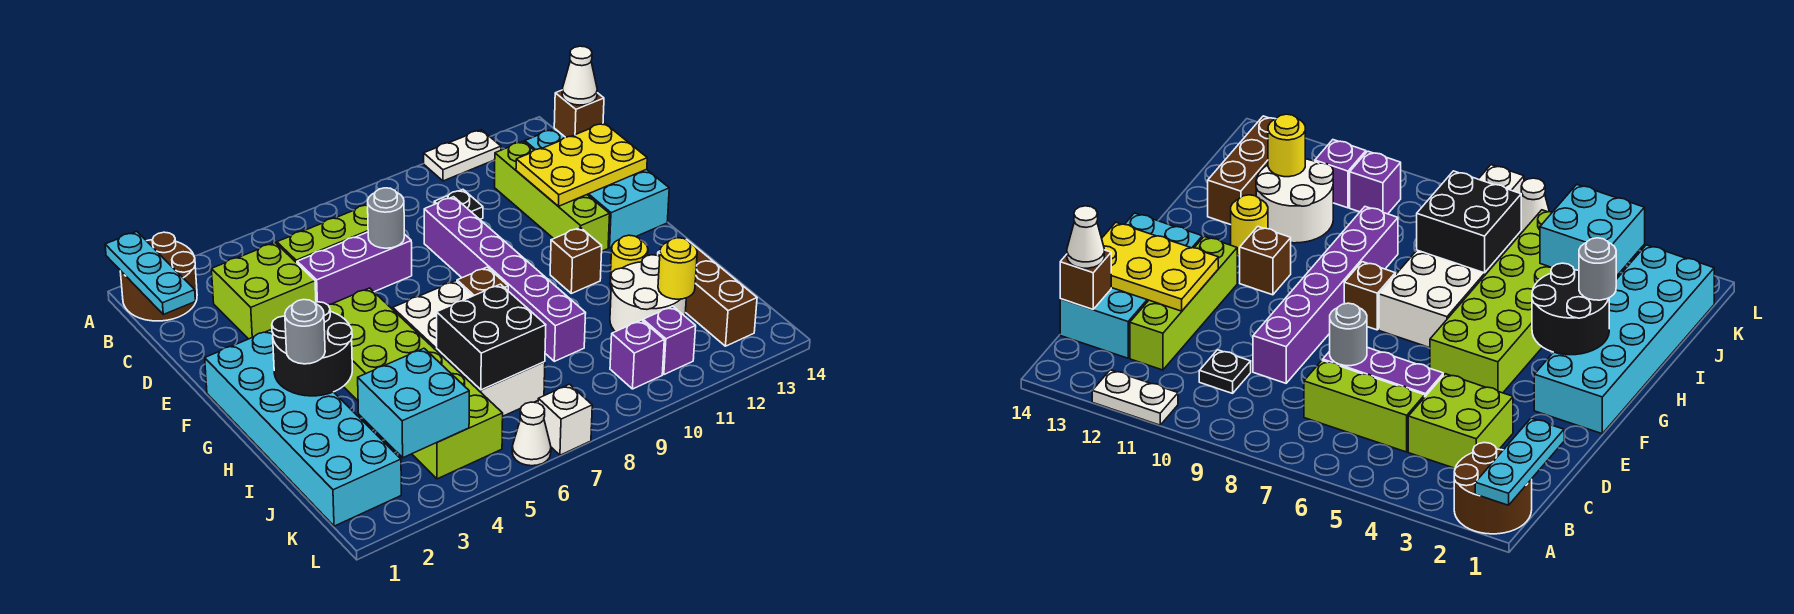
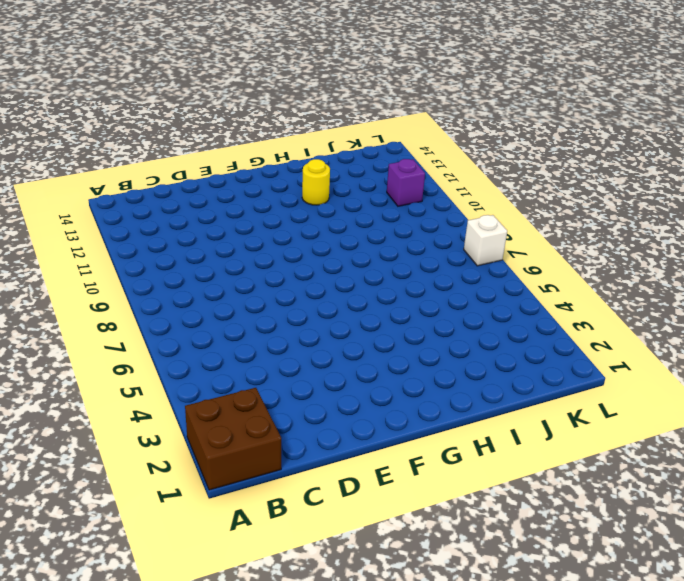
brown brick A1:B2 level 1 -> brown round brick A1:B2 level 1
none -> white plate A11:A12 level 1
none -> lime brick C3:D4 level 1
none -> lime brick C5:C7 level 1
none -> black plate C10 level 1

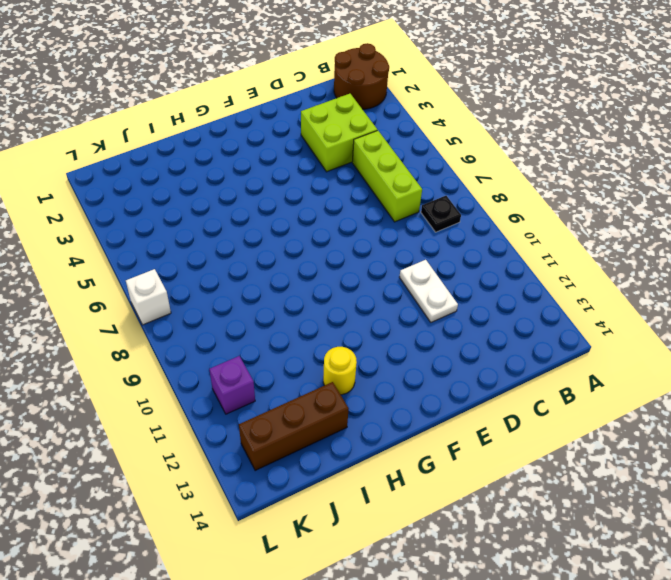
black plate B8 level 1 -> black plate C10 level 1
white plate D10:D11 level 1 -> white plate A11:A12 level 1
none -> lime brick C12:F12 level 1
none -> cyan brick C13:F14 level 1
none -> purple brick D5:D7 level 1
none -> purple brick D9:I9 level 1

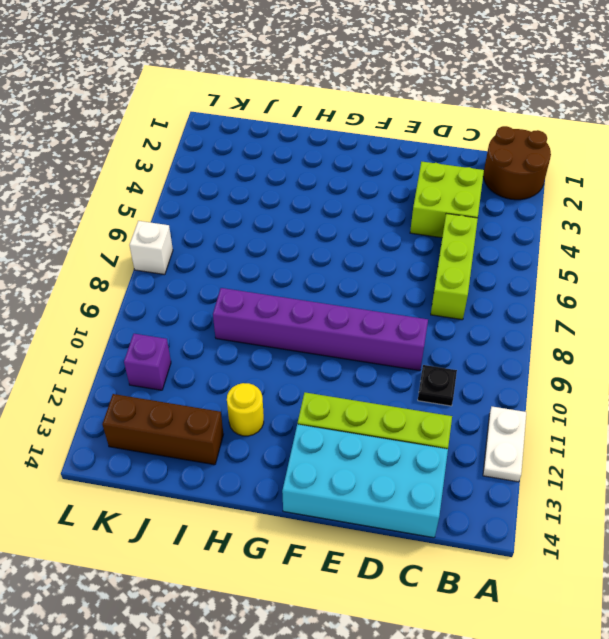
none -> purple brick D5:D7 level 1
none -> cyan brick F1:K2 level 1
none -> lime brick F4:K5 level 1
none -> white brick G6:J7 level 1

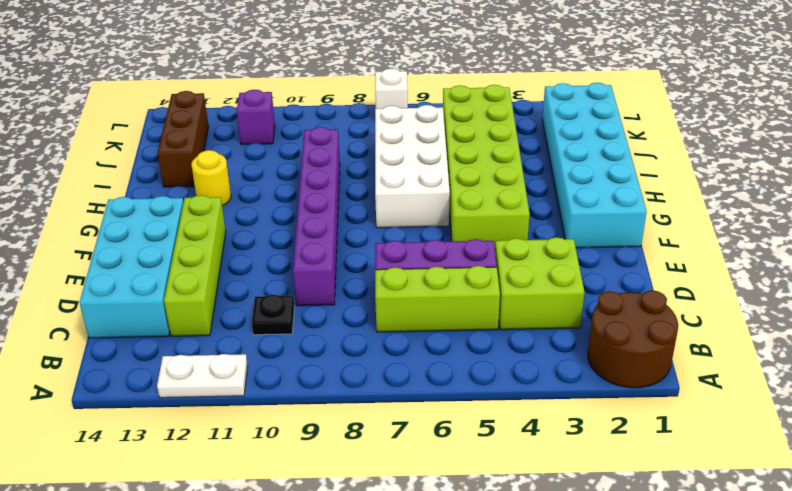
none -> brown brick G8 level 1
none -> brown brick G11 level 1
none -> white round brick I11:J12 level 1
none -> purple brick K10 level 1

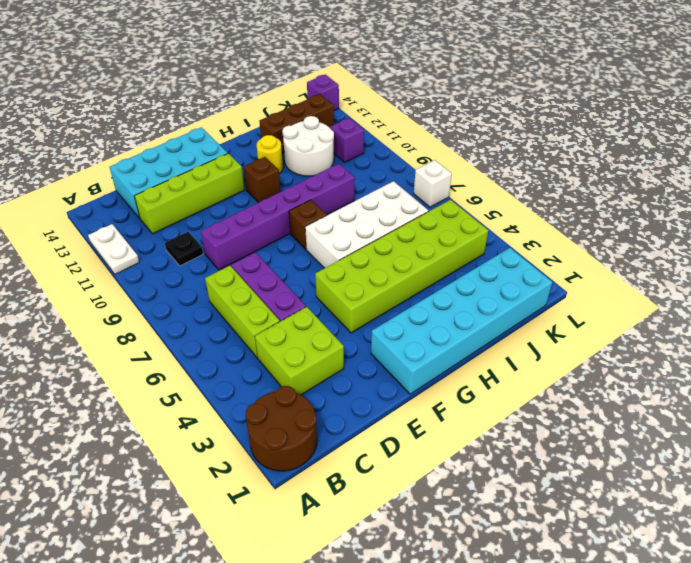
purple brick L14 level 1 -> purple brick K10 level 1
none -> white cone L6 level 1
none -> cyan plate A1:C1 level 2
none -> brown brick C14 level 2
none -> grey round brick D7 level 2

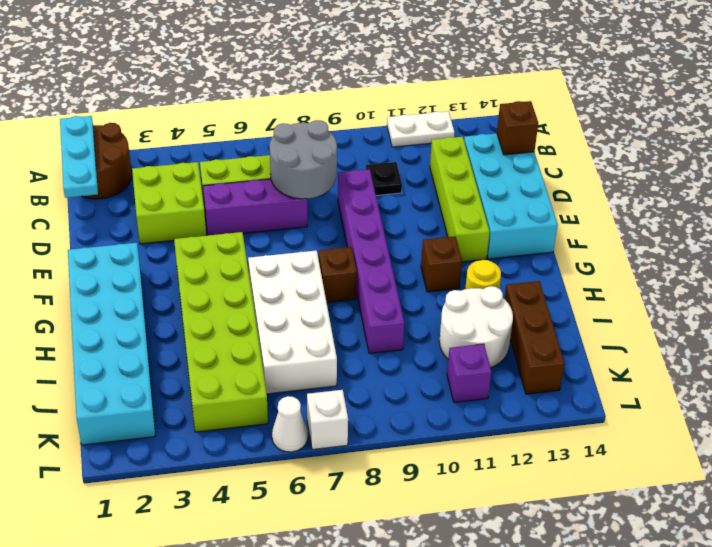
grey round brick C7:D8 level 2 -> grey round brick D7 level 2
none -> purple brick K10 level 1
none -> yellow plate D12:E14 level 2
none -> black round brick G2:H3 level 2
none -> black brick I6:J7 level 2

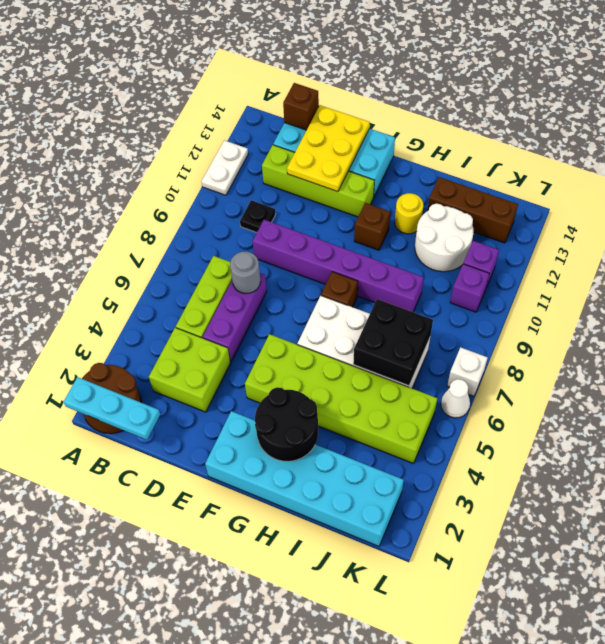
none -> cyan brick J3:K4 level 2
none -> yellow round brick J12 level 2
none -> white cone C14 level 3
none -> grey round brick H2 level 3

